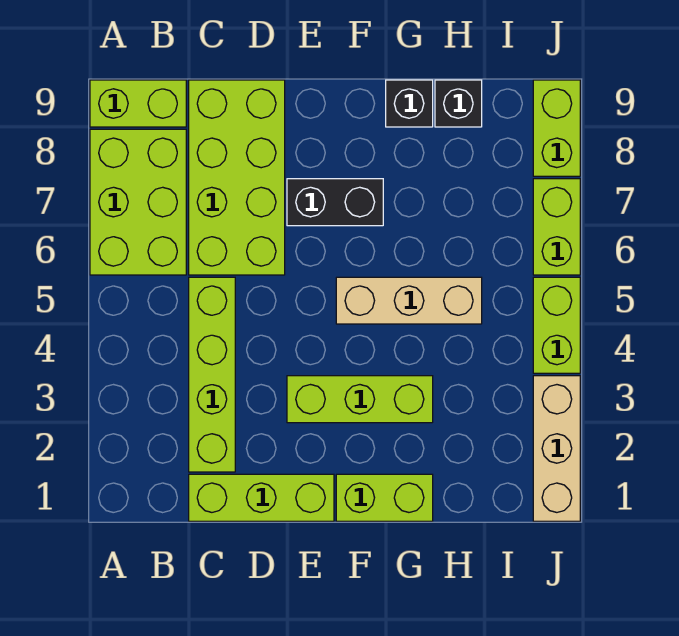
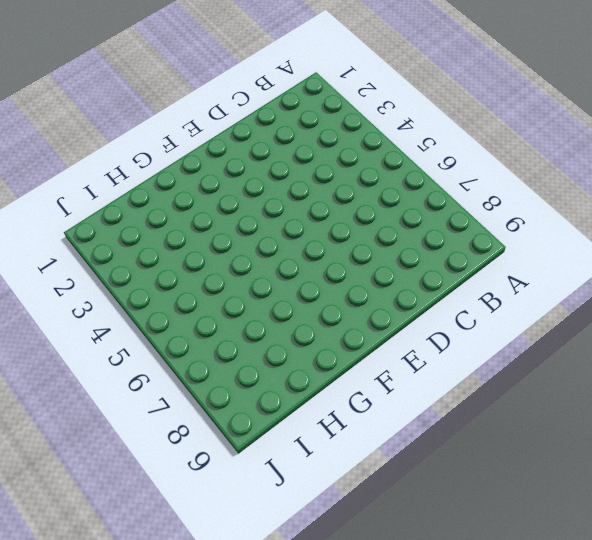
none -> lime brick A6:B8 level 1
none -> lime brick A9:B9 level 1
none -> lime brick C1:E1 level 1

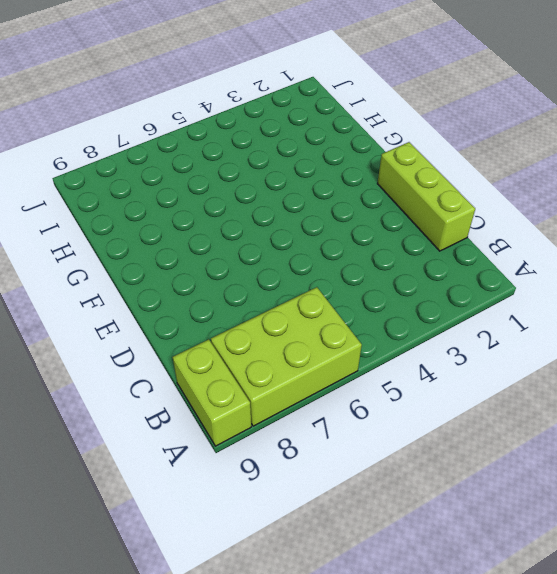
none -> lime brick C2:C5 level 1
none -> lime brick C6:D9 level 1
none -> lime brick E3:G3 level 1

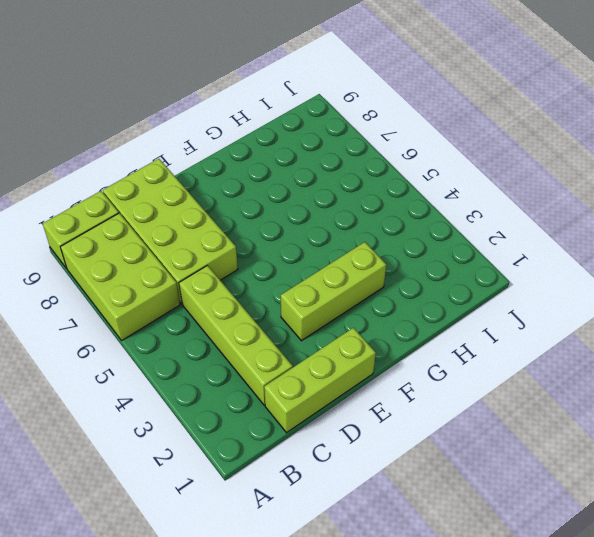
none -> black brick E7:F7 level 1
none -> lime brick F1:G1 level 1
none -> tan brick F5:H5 level 1

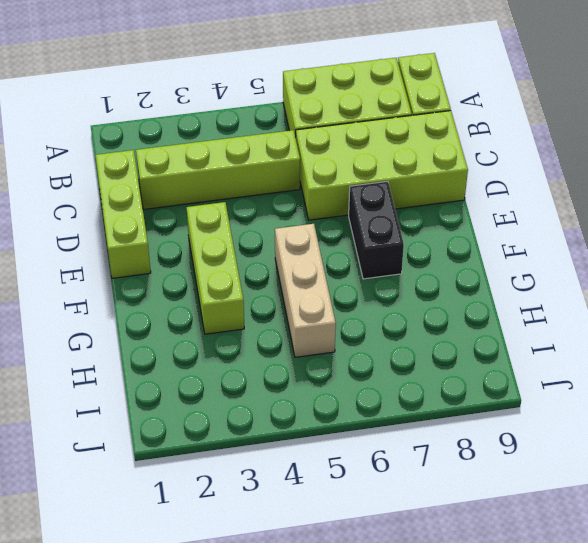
none -> lime brick F1:G1 level 1
none -> black brick G9 level 1
none -> black brick H9 level 1

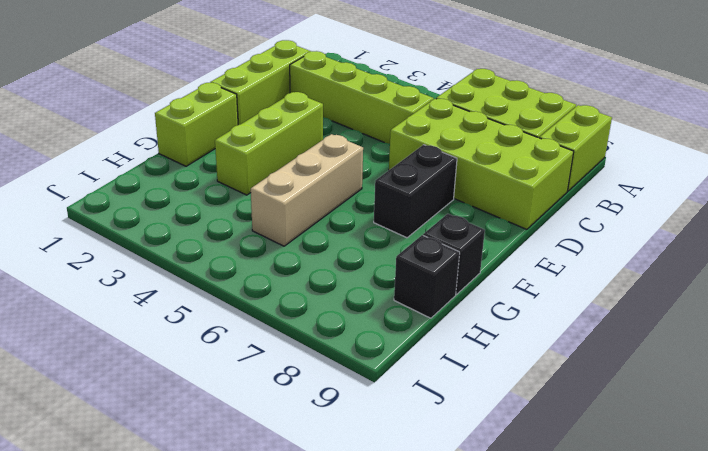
none -> tan brick J1:J3 level 1
none -> lime brick J4:J5 level 1
none -> lime brick J6:J7 level 1

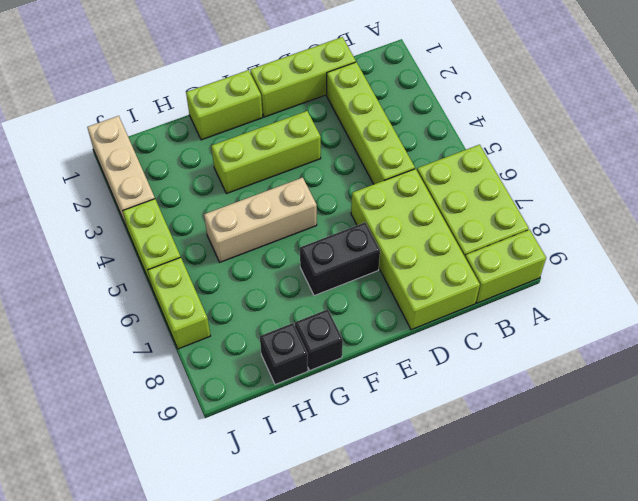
none -> lime brick J8:J9 level 1

